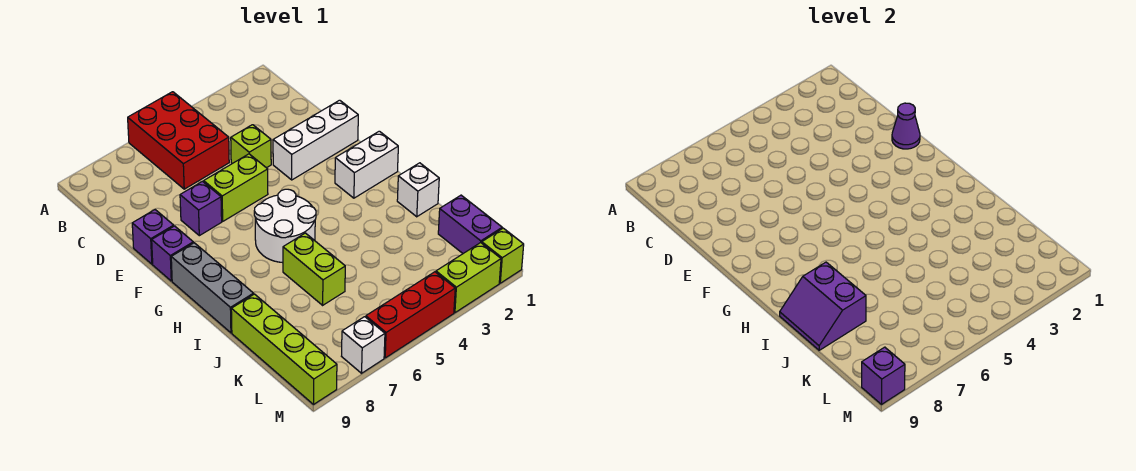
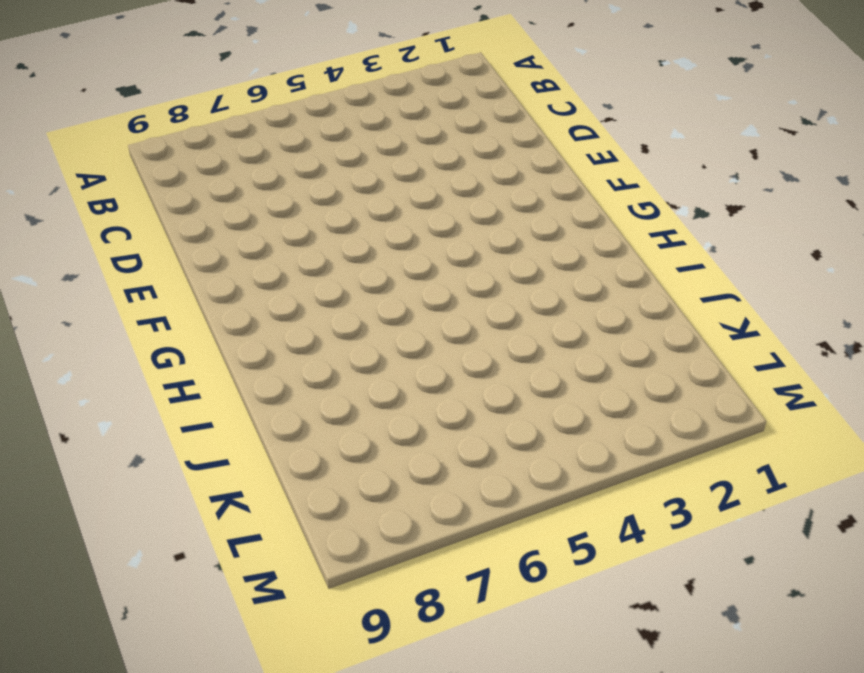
none -> red brick A5:C6 level 1
none -> lime brick D4 level 1
none -> white brick E1:E3 level 1

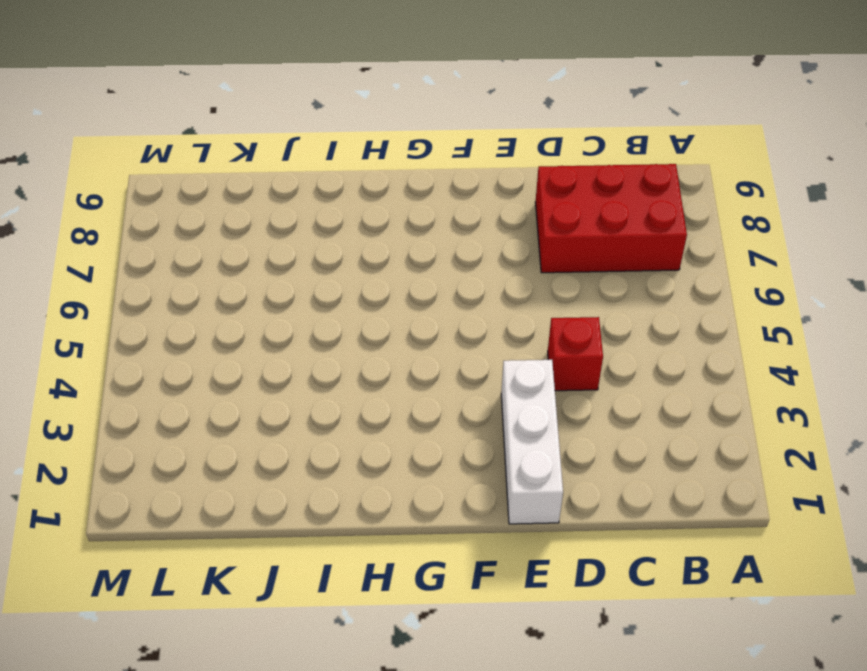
red brick B7:D8 level 1 -> red brick A5:C6 level 1
red brick D4 level 1 -> lime brick D4 level 1
none -> lime brick E5:E6 level 1
none -> purple brick E7 level 1
none -> purple brick E9 level 1

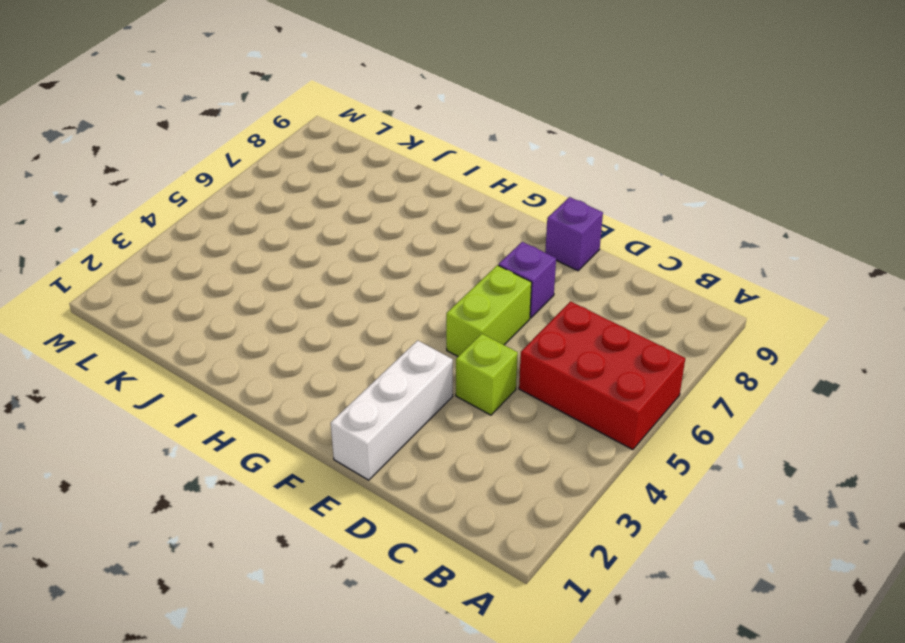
none -> purple brick F9 level 1
none -> white brick G1:G2 level 1
none -> white round brick G5:H6 level 1

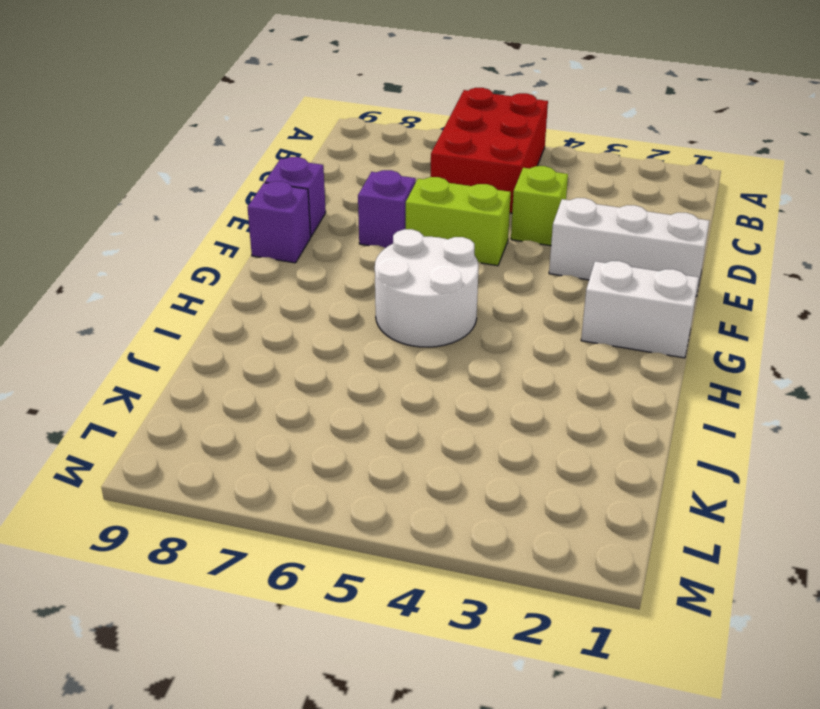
none -> grey brick G9:I9 level 1
none -> white brick I1 level 1
none -> lime brick I6:J6 level 1

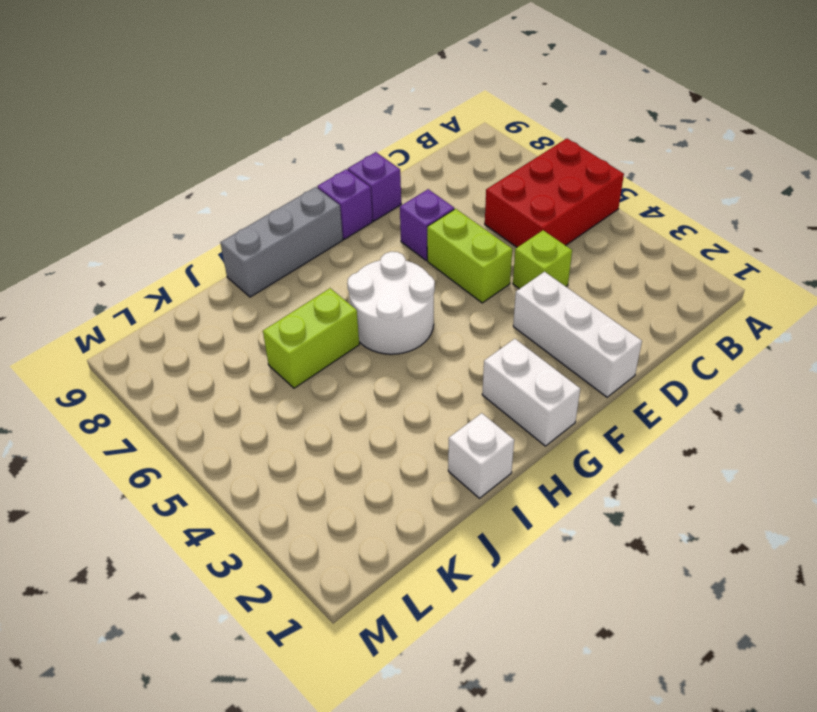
none -> lime brick J9:M9 level 1
none -> purple brick K1:L1 level 1
none -> lime brick M1 level 1

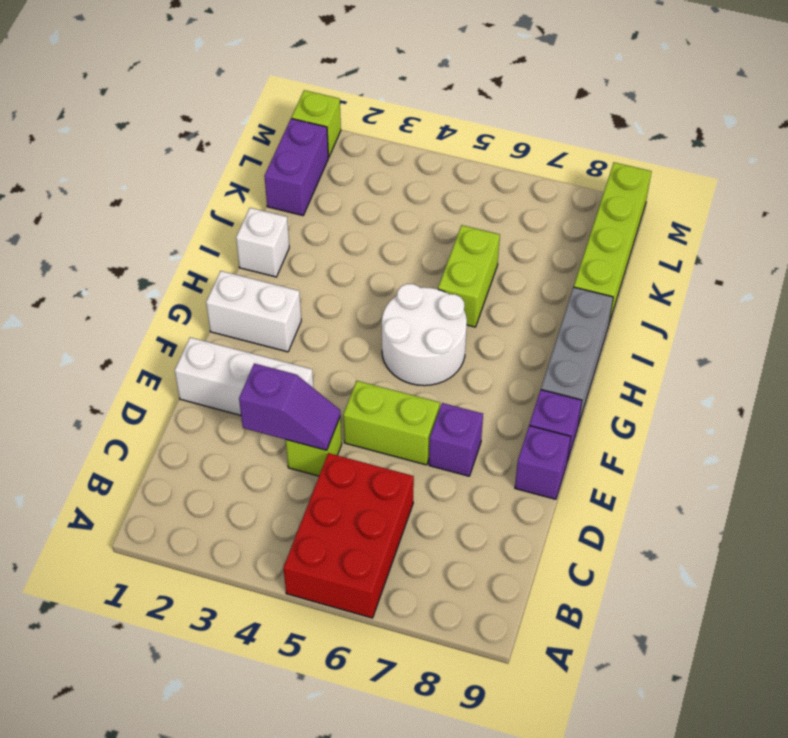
purple slope D3:D4 level 2 top 3 -> none
none -> lime brick M2:M3 level 1
none -> red brick M4:M6 level 1
none -> white brick M7 level 1

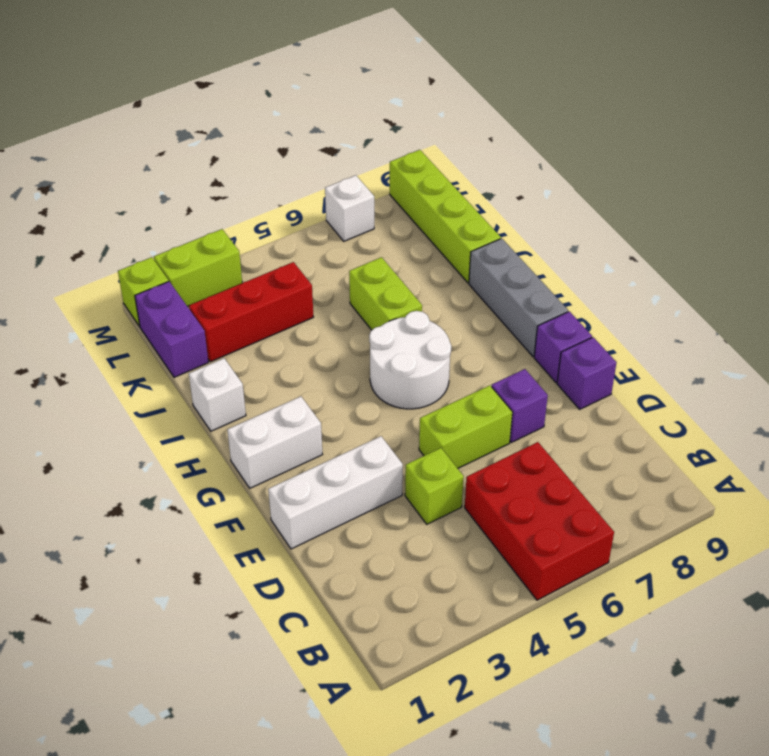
red brick K2:K4 level 1 -> red brick M4:M6 level 1
none -> purple cone E1 level 2
none -> purple slope I8:J9 level 2 top 8
none -> purple brick M9 level 2

